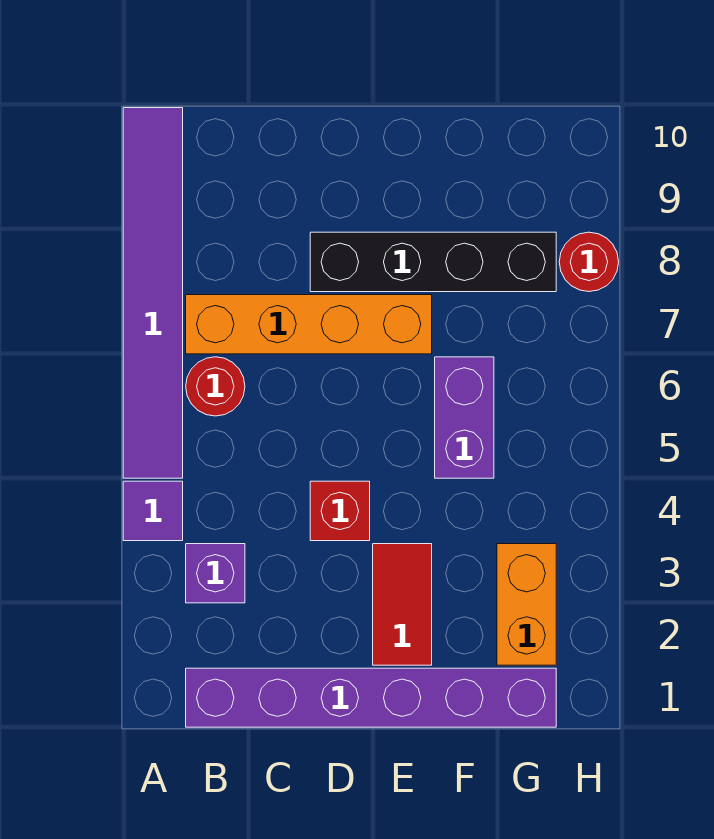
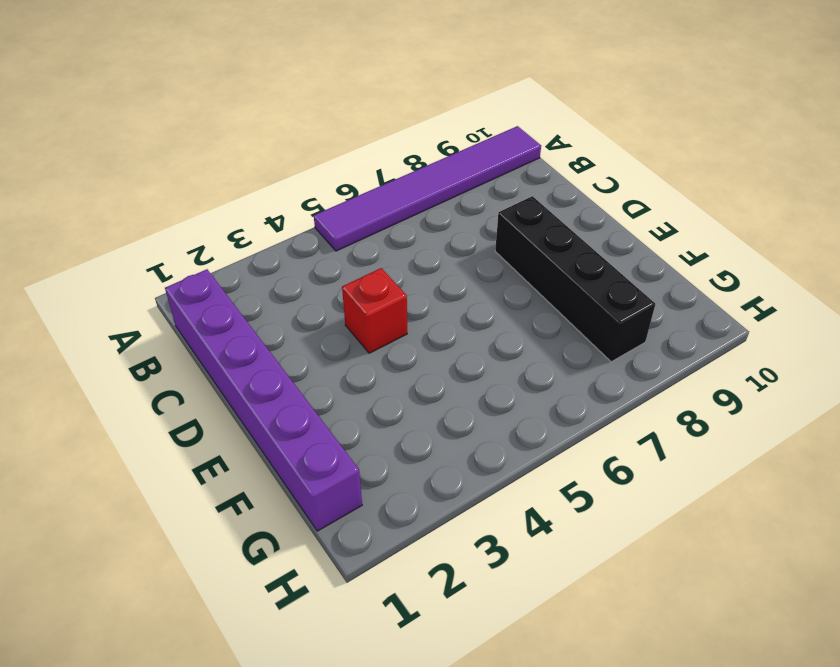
none -> purple tile A4 level 1
none -> purple brick B3 level 1
none -> red round brick B6 level 1

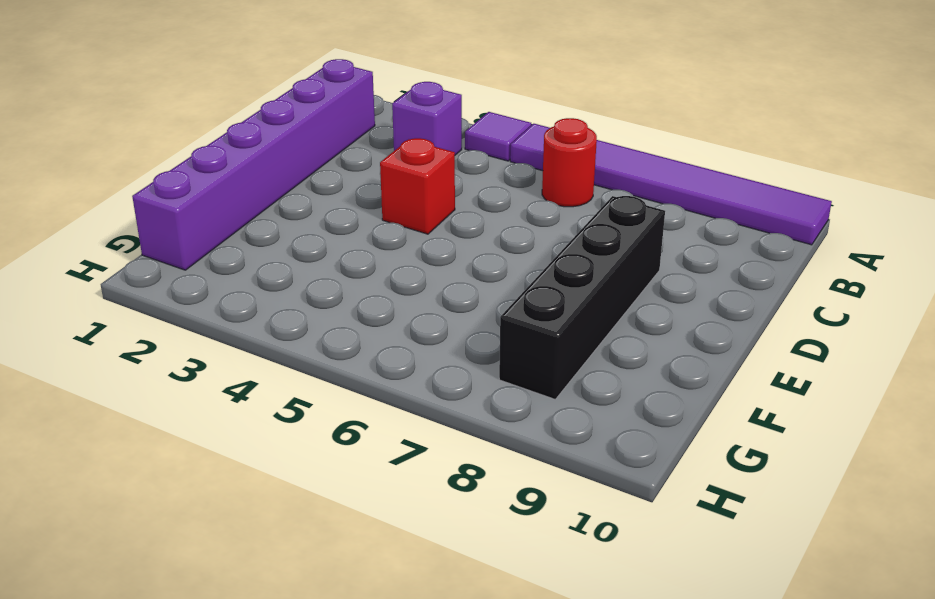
none -> orange brick B7:E7 level 1
none -> red tile E2:E3 level 1
none -> purple brick F5:F6 level 1

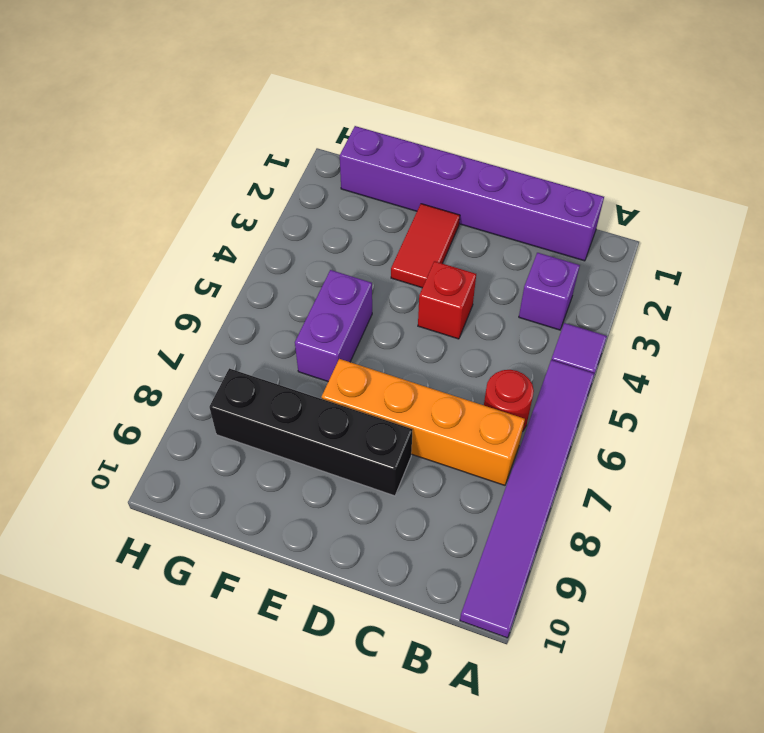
none -> orange brick G2:G3 level 1
none -> red round brick H8 level 1

